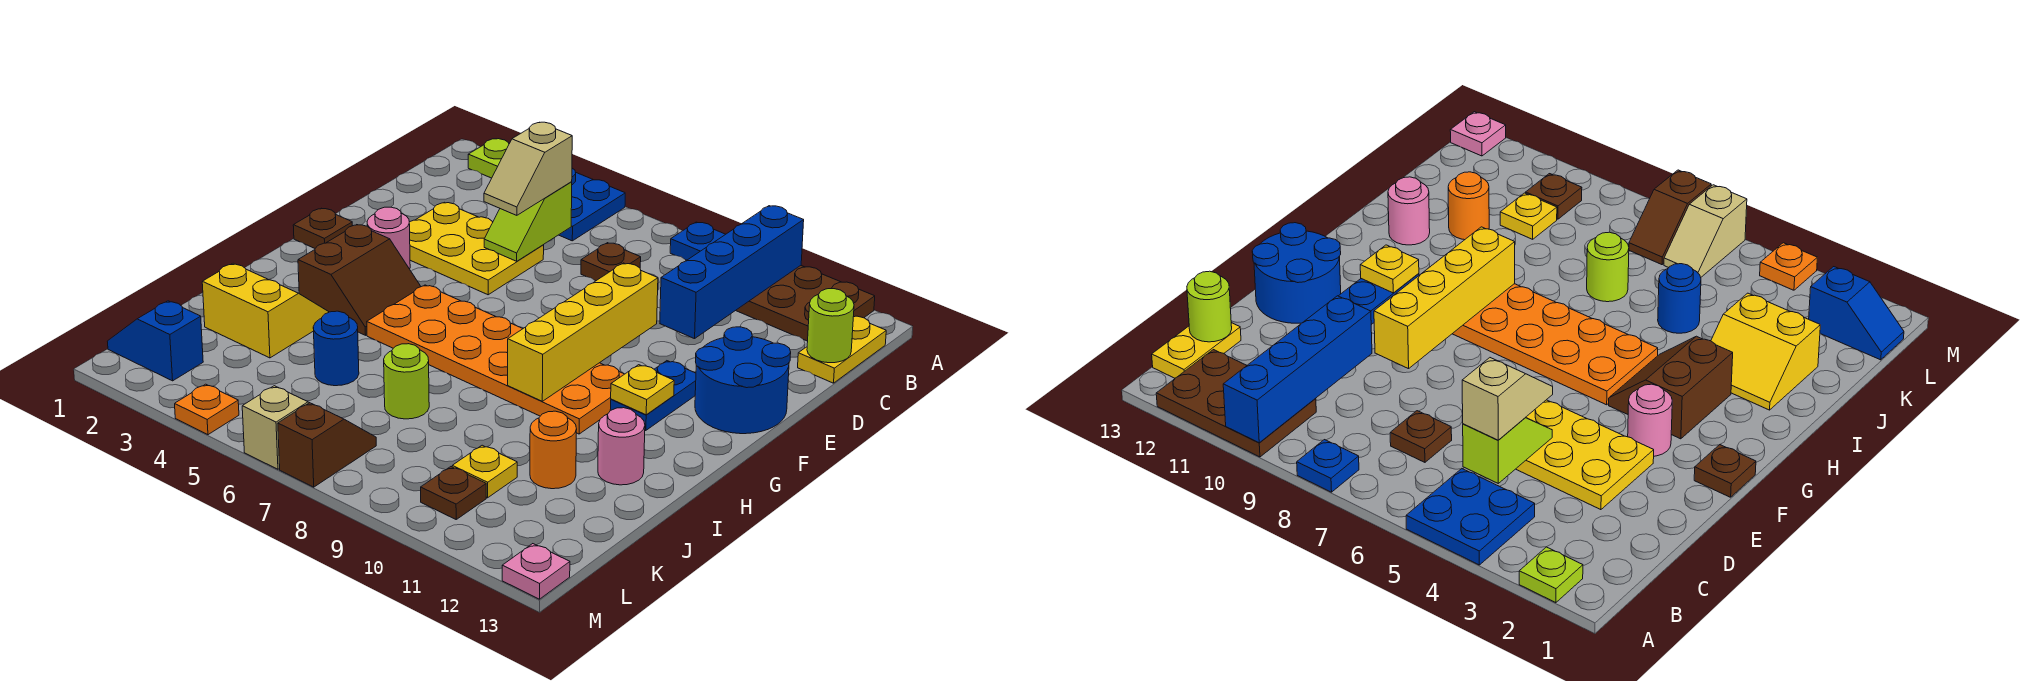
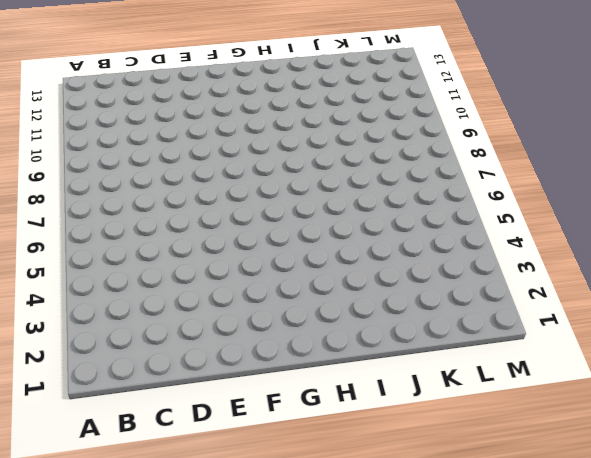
none -> lime plate A2 level 1
none -> blue plate A4:B5 level 1
none -> blue plate A8 level 1
none -> brown plate A10:B12 level 1

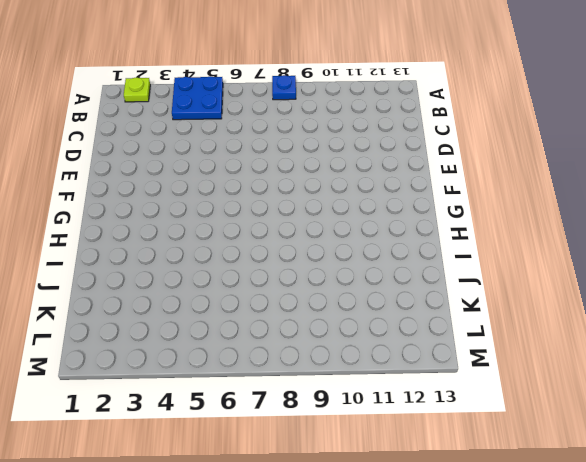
none -> brown plate A10:B12 level 1
none -> yellow plate B13:C13 level 1
none -> brown plate C7 level 1
none -> yellow plate D3:E5 level 1

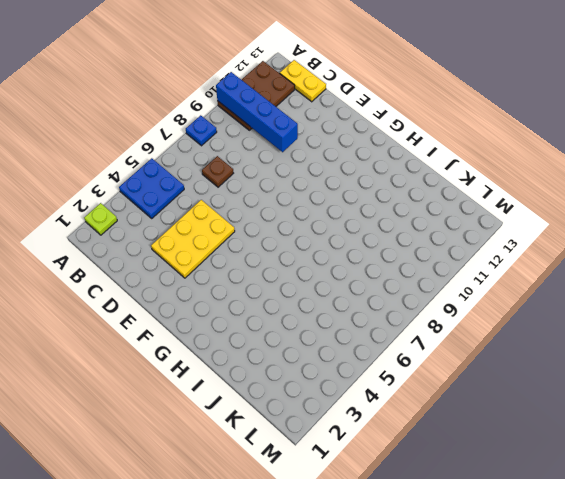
none -> blue round brick E12:F13 level 1
none -> brown plate F1 level 1
none -> pink round brick F3 level 1
none -> blue plate F11:G11 level 1

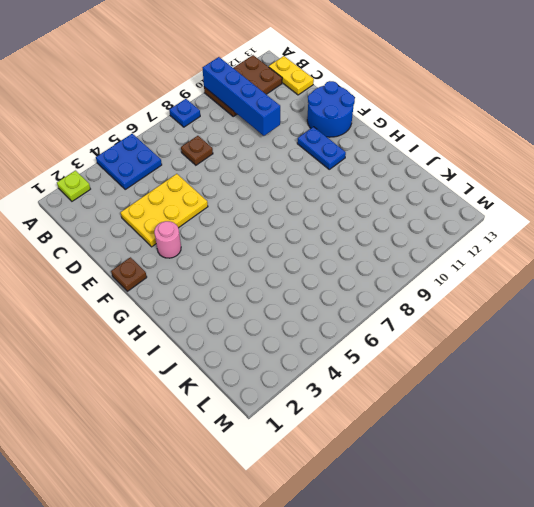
none -> brown slope G3:H4 level 1 top 3
none -> orange plate G5:H10 level 1
none -> yellow slope I2:J3 level 1 top J
none -> pink round brick I12 level 1

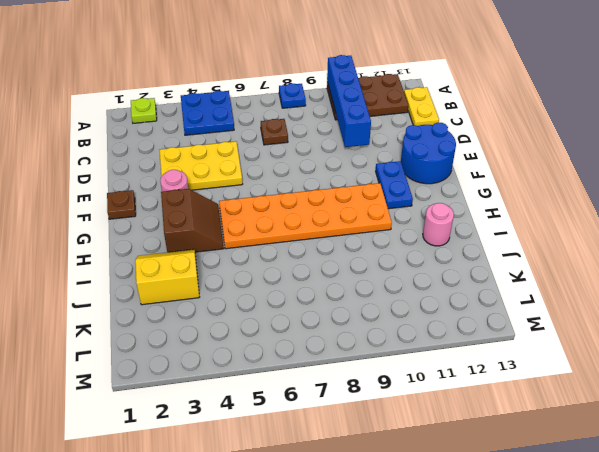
none -> blue round brick J5 level 1
none -> lime round brick J7 level 1
none -> orange round brick J11 level 1
none -> yellow plate K10 level 1

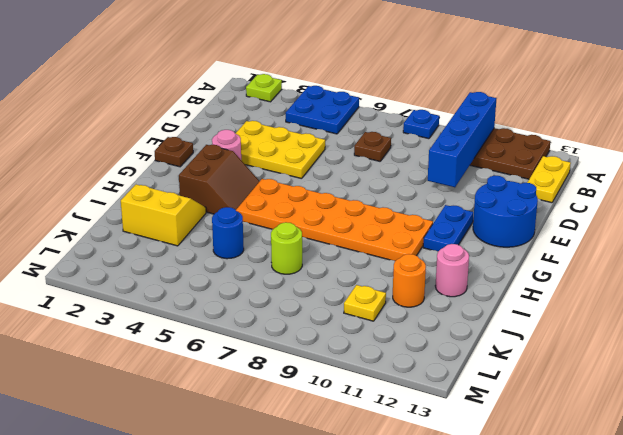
none -> blue slope L1:L2 level 1 top 2
none -> tan slope L6:M6 level 1 top M
none -> brown slope L7:M7 level 1 top M
none -> brown plate L10 level 1

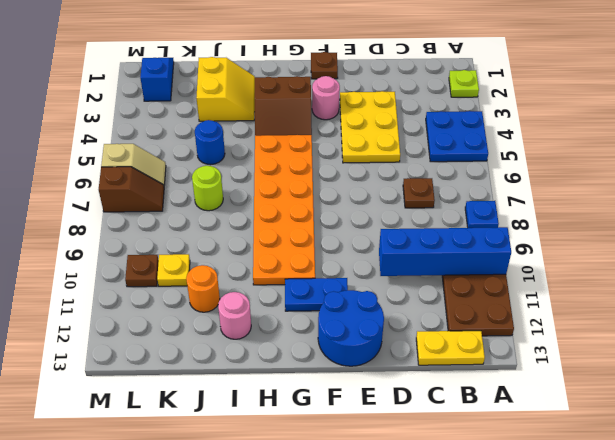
none -> orange plate M4 level 1
none -> pink plate M13 level 1
none -> lime slope C5:D5 level 2 top C
none -> lime round brick C13 level 2

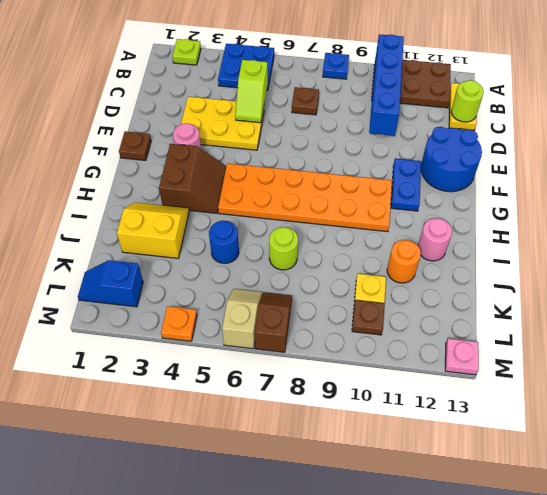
none -> yellow brick E9:H9 level 2
none -> yellow plate G11 level 2
none -> tan slope C5:D5 level 3 top C

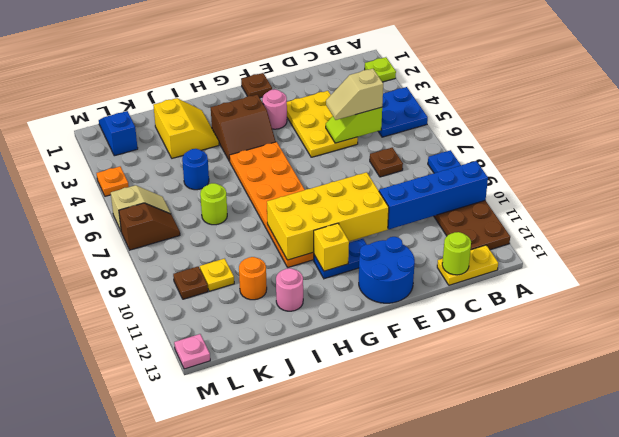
yellow brick E9:H10 level 2 -> yellow brick E9:H9 level 2
yellow brick G11 level 2 -> yellow plate G11 level 2

